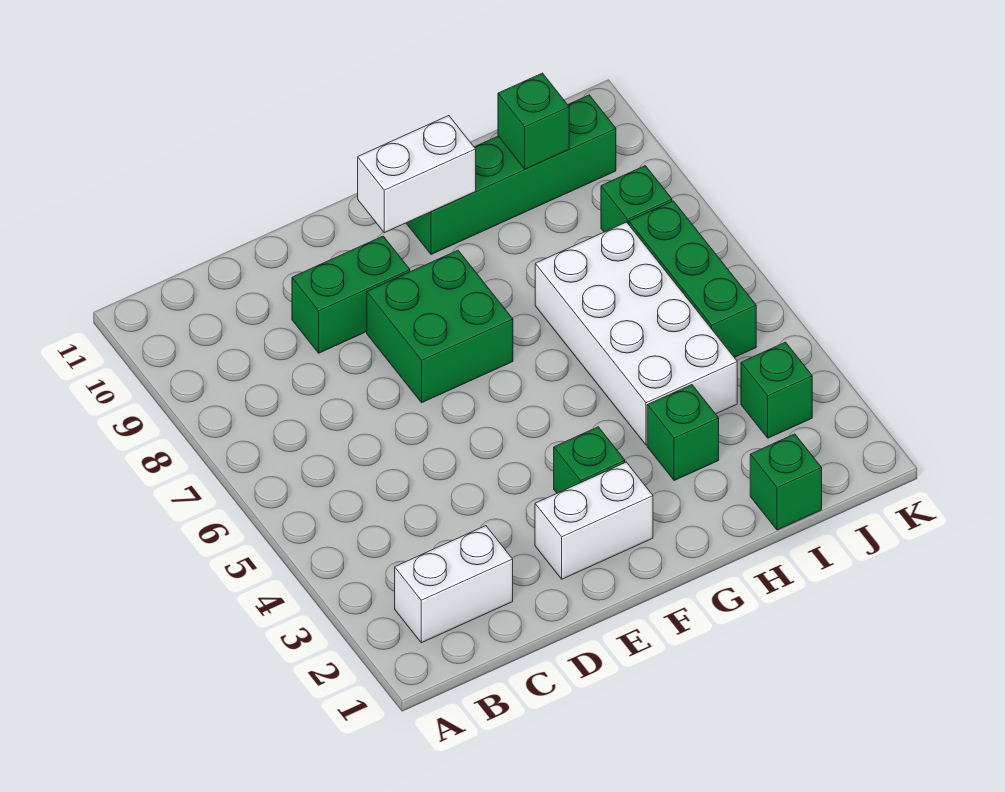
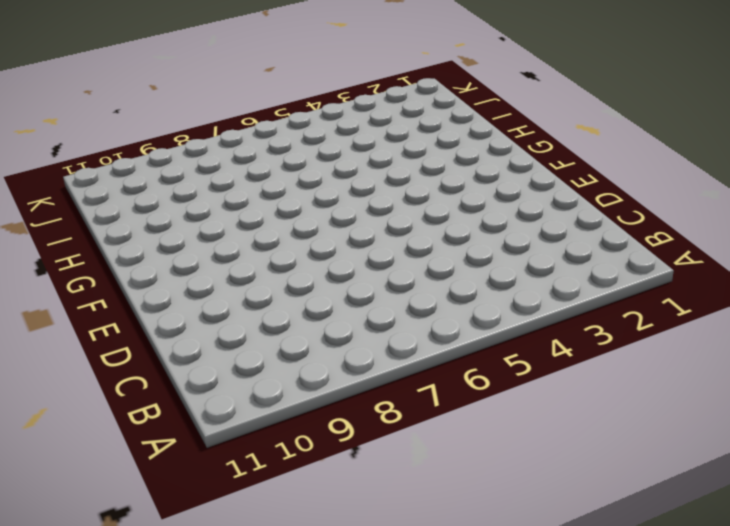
none -> white brick B2:C2 level 1
none -> green brick D9:E9 level 1
none -> white brick E2:F2 level 1

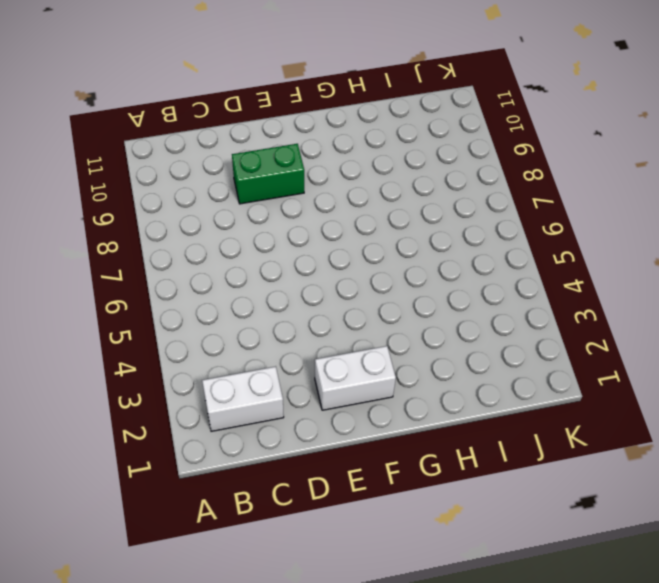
none -> green brick E7:F8 level 1
none -> green brick F3 level 1
none -> green brick G10:J10 level 1

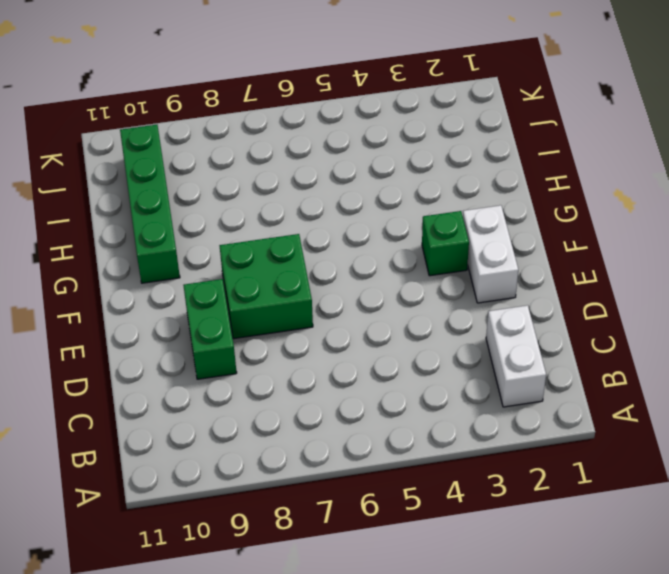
none -> green brick H3 level 1
none -> white brick H4:I7 level 1
none -> green brick I1 level 1

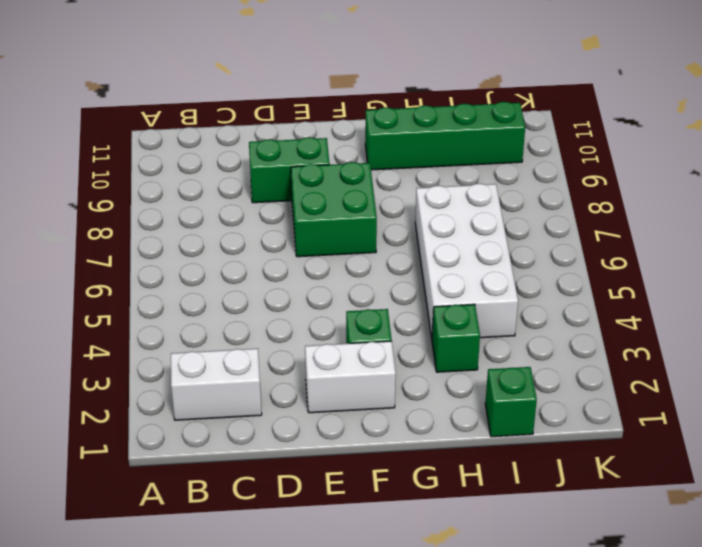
none -> green brick J3 level 1
none -> green brick J5:J7 level 1
none -> green brick J8 level 1

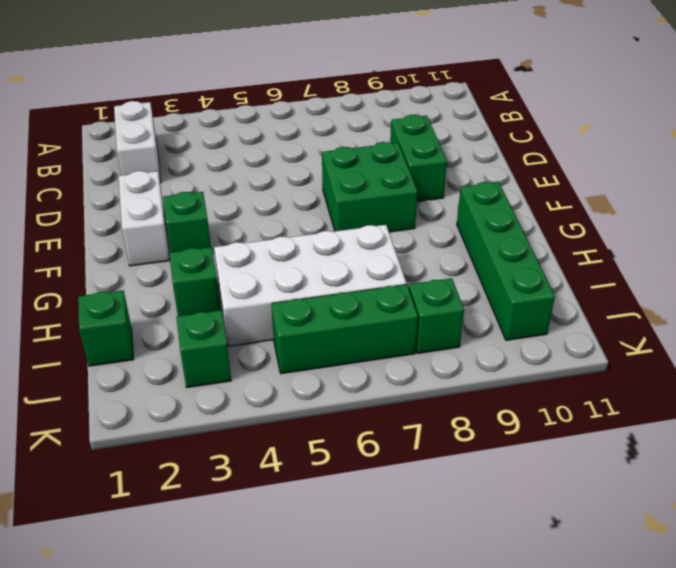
none -> white brick F10:G10 level 2
none -> green brick I10 level 2

